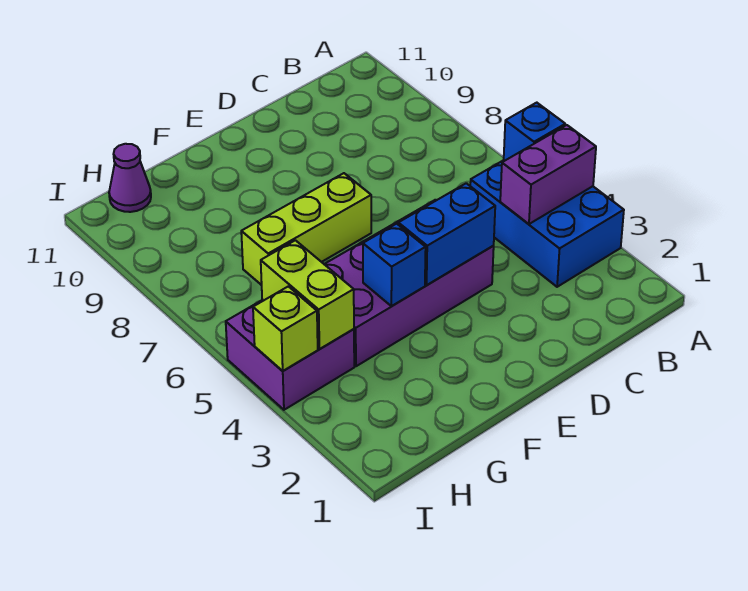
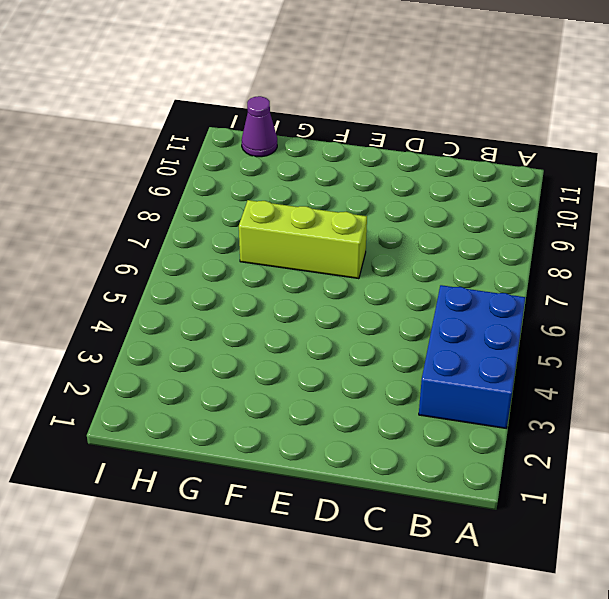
none -> purple brick D4:G5 level 1
none -> purple brick H4:I5 level 1

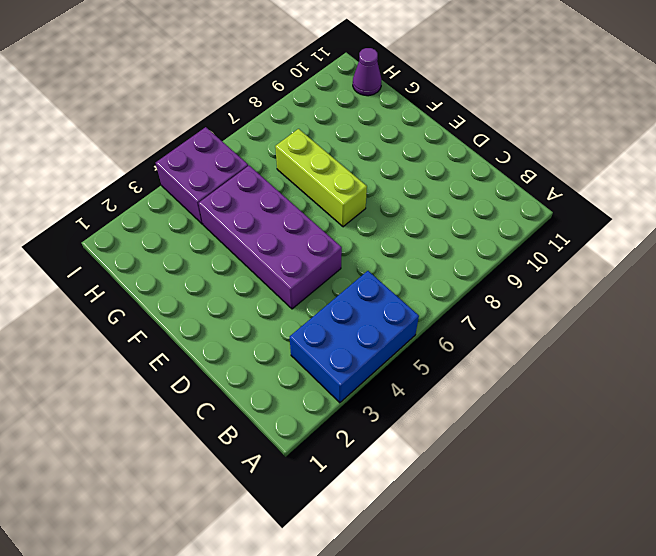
none -> purple brick A4:B4 level 2
none -> blue brick A5 level 2

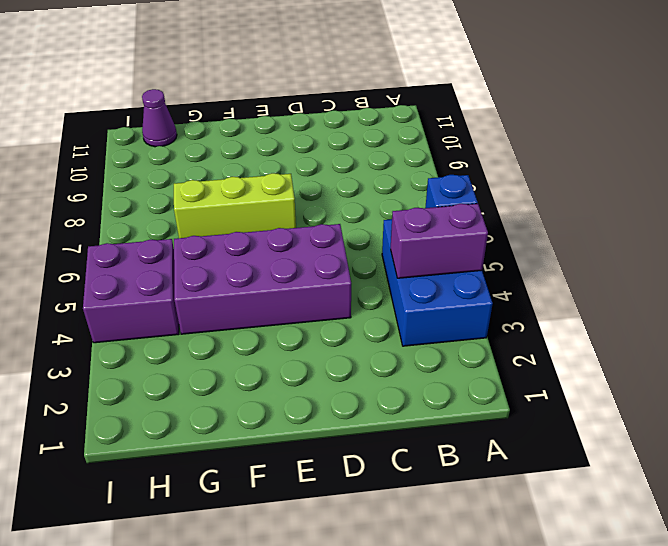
none -> blue brick D4:E4 level 2
none -> blue brick F4 level 2

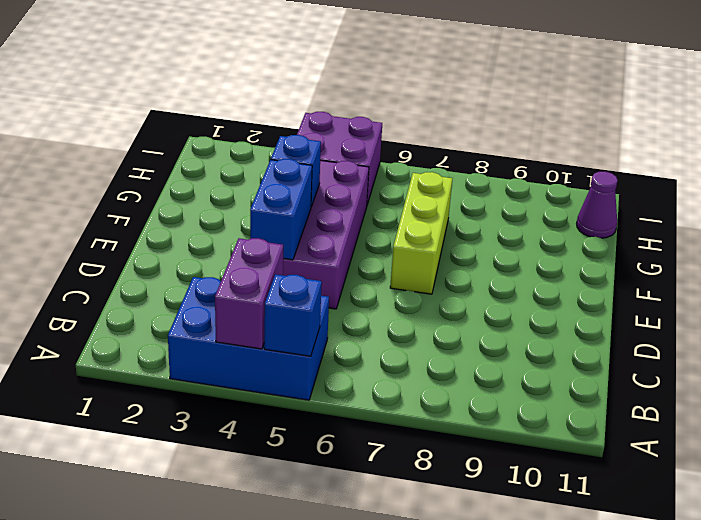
none -> lime brick H4:H5 level 2
none -> lime brick I4 level 2

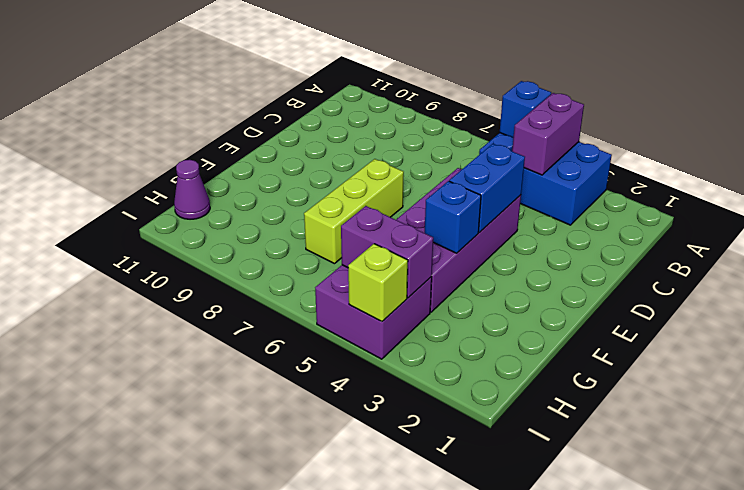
purple brick H4:H5 level 2 -> lime brick H4:H5 level 2

